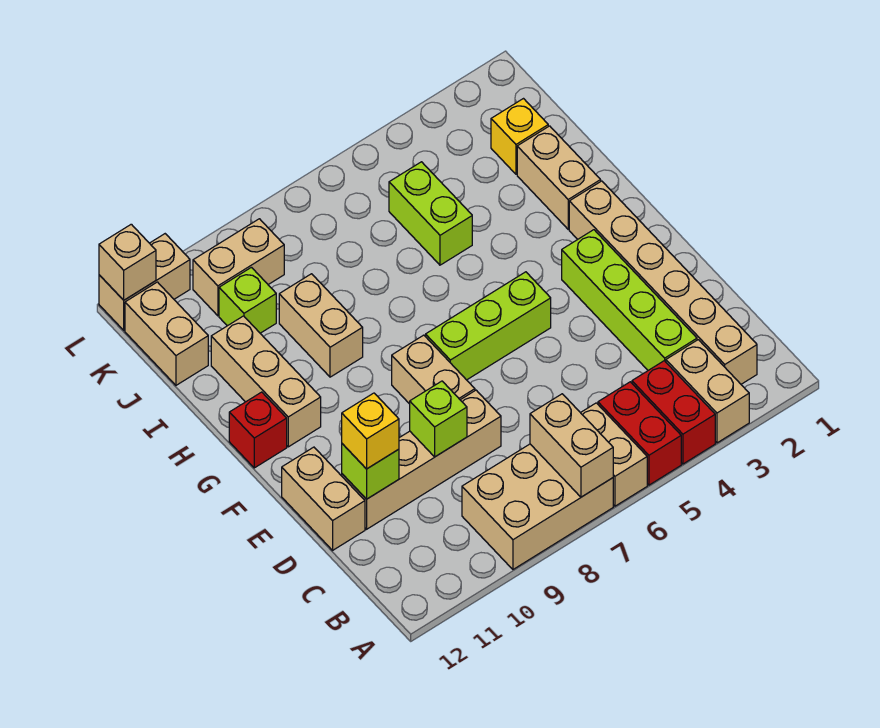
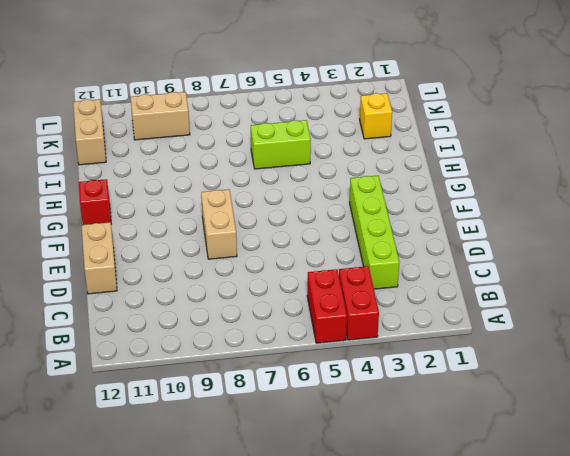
lime brick I5:I6 level 1 -> lime brick I5:J5 level 1
none -> tan brick A3:B3 level 1
none -> tan brick A6:B6 level 1
none -> tan brick A7:B9 level 1

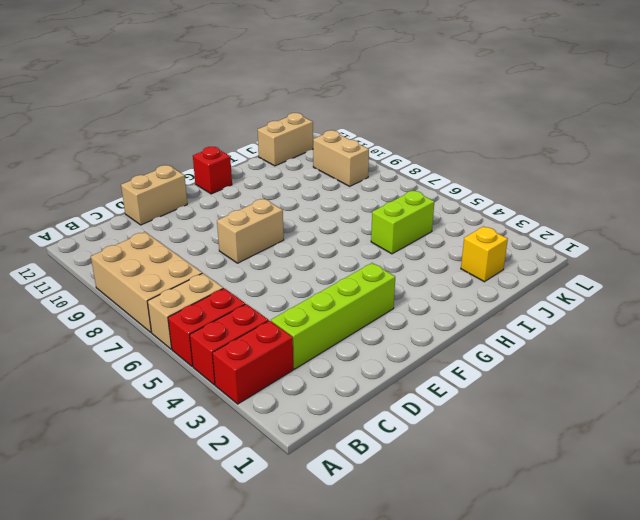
red brick A3:B3 level 1 -> tan brick A3:B3 level 1
none -> tan brick B2:G2 level 1
none -> tan brick D8:D11 level 1
none -> lime brick F5:F7 level 1

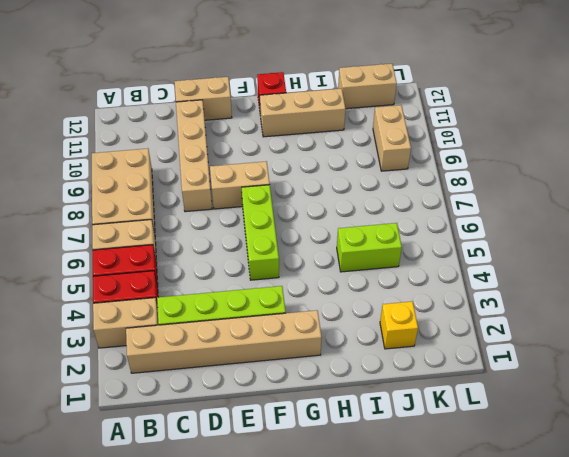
none -> tan brick H2:I2 level 1
none -> tan brick H9:I9 level 1
none -> lime brick J10 level 1

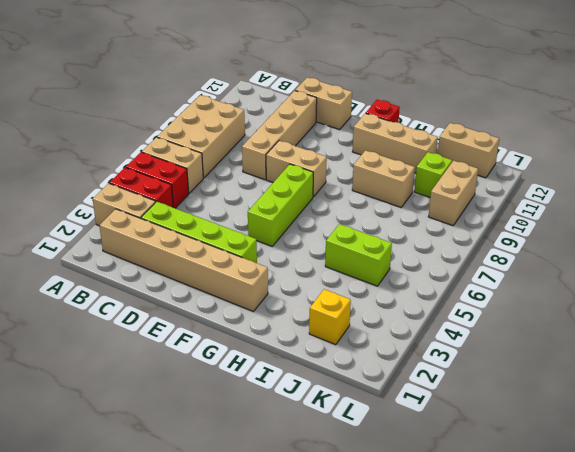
none -> tan brick H2:I2 level 1
none -> tan brick L11:L12 level 1
none -> tan brick A7:B7 level 2

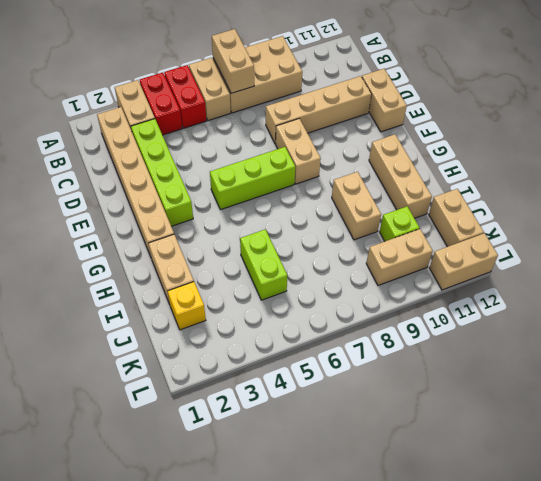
none -> red brick G12 level 1
none -> lime brick D9 level 2
none -> lime brick D11 level 2

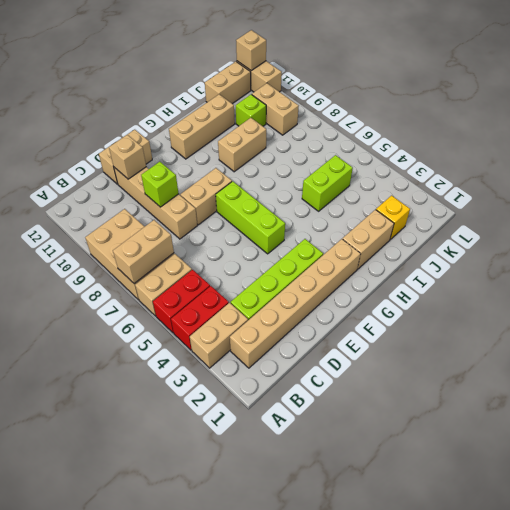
tan brick D11 level 2 -> lime brick D11 level 2
none -> red brick G12 level 1
none -> yellow brick D11 level 3

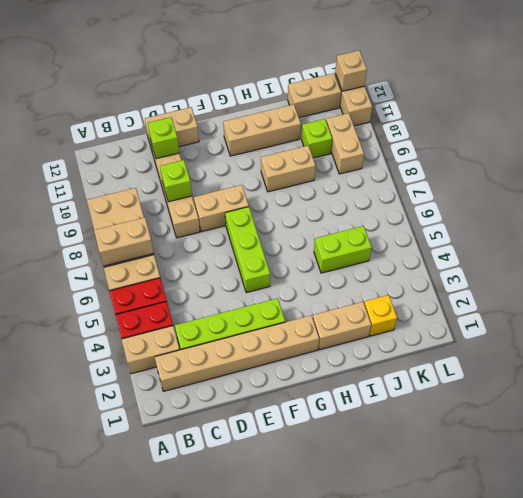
none -> red brick G12 level 1
none -> yellow brick D11 level 3

